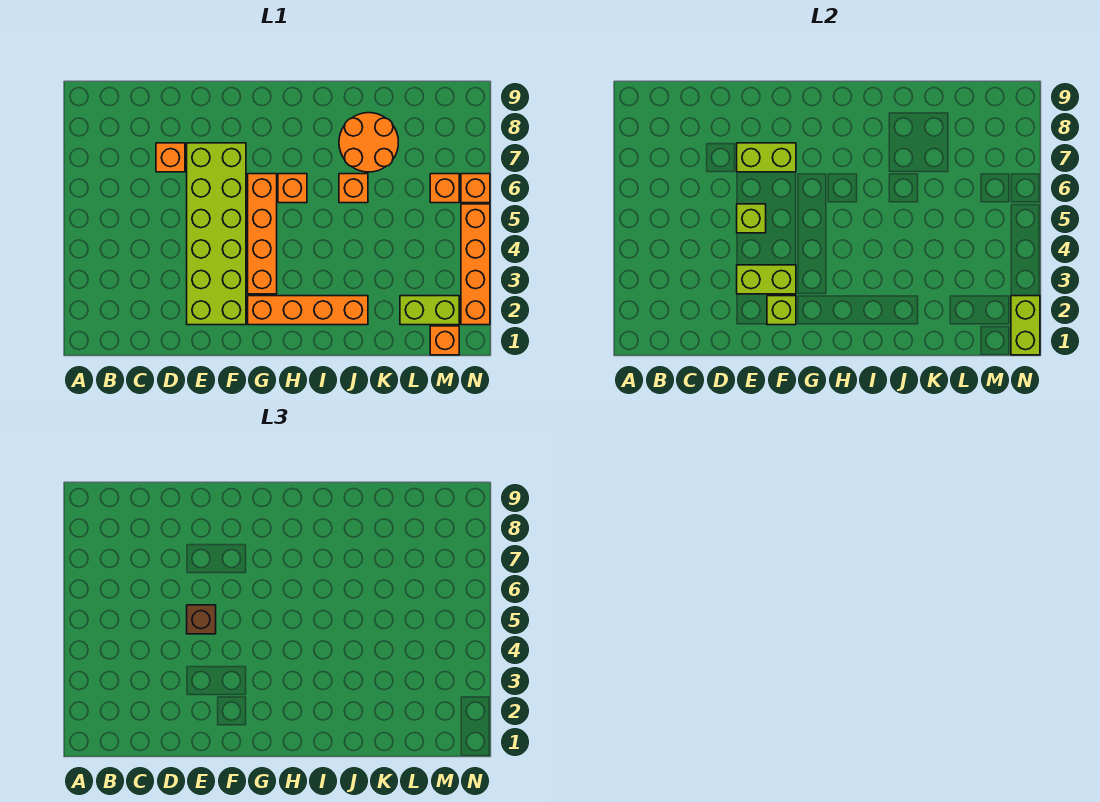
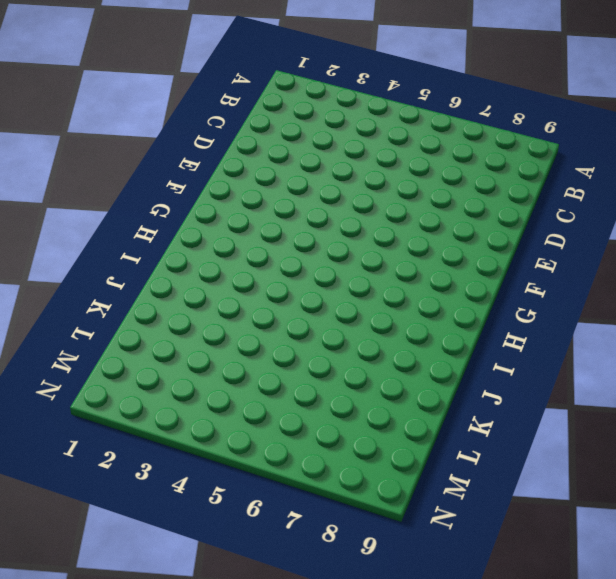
none -> orange brick D7 level 1
none -> lime brick E2:F7 level 1
none -> orange brick G2:J2 level 1

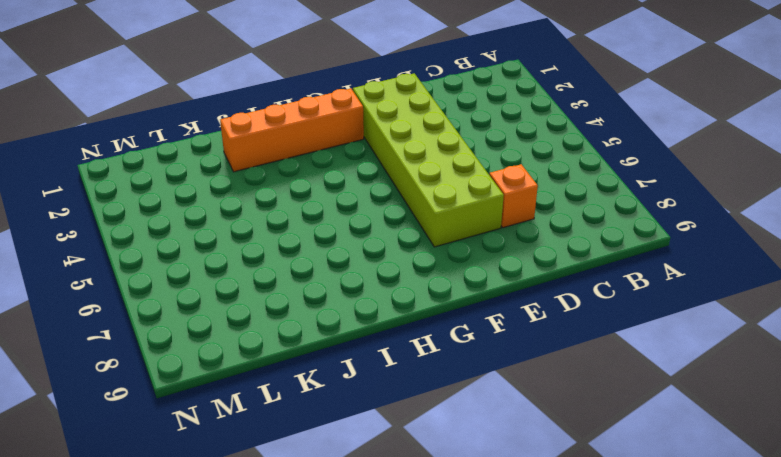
none -> orange brick G3:G6 level 1
none -> orange brick H6 level 1
none -> orange brick J6 level 1

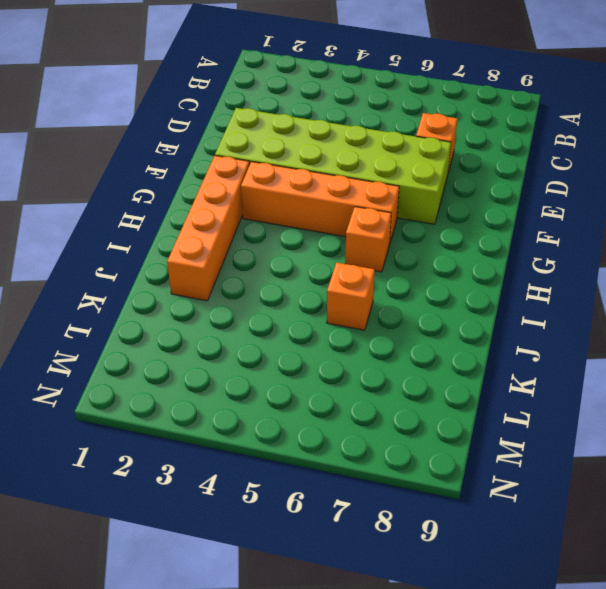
none -> orange round brick J7:K8 level 1
none -> lime brick L2:M2 level 1
none -> orange brick M1 level 1

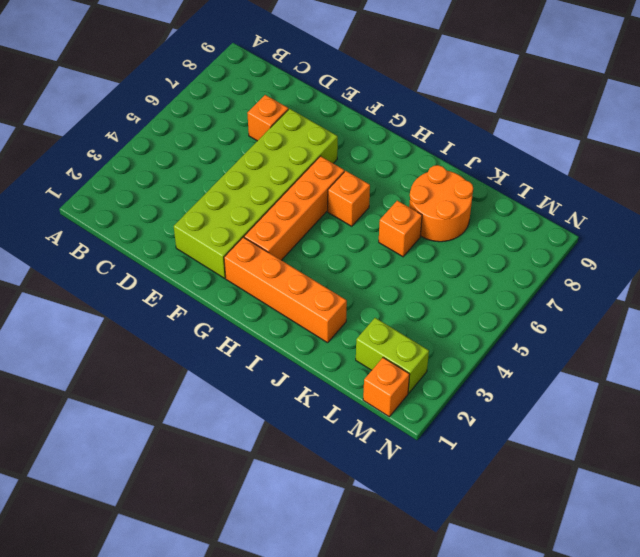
none -> orange brick M6 level 1
none -> orange brick N2:N5 level 1
none -> orange brick N6 level 1

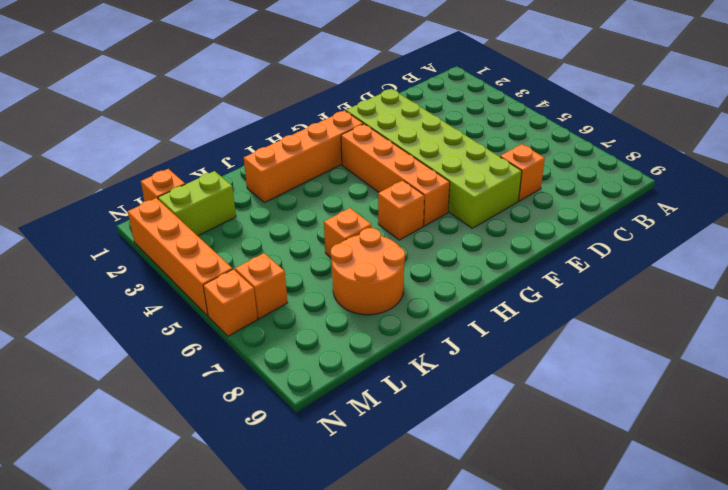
none -> lime brick E3:F3 level 2
none -> lime brick E5 level 2
none -> lime brick E7:F7 level 2

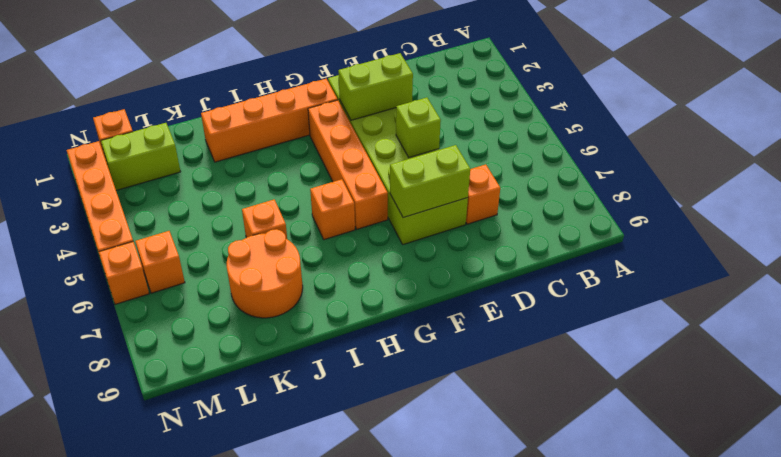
none -> lime brick F2 level 2
none -> lime brick N1:N2 level 2
none -> brown brick E5 level 3

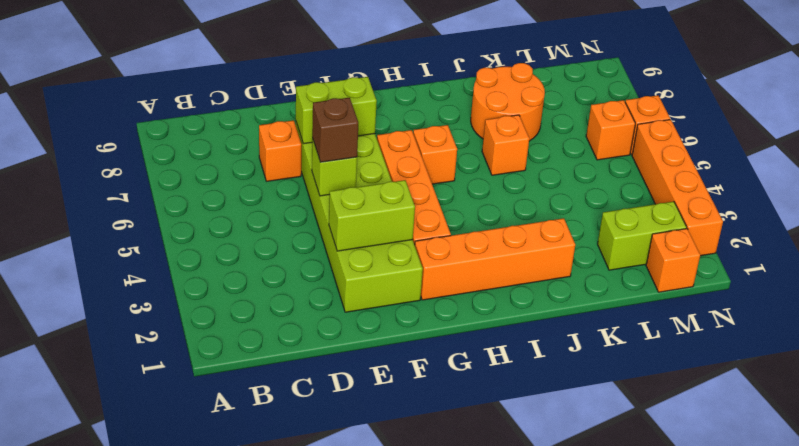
none -> lime brick F2 level 2
none -> lime brick N1:N2 level 2

